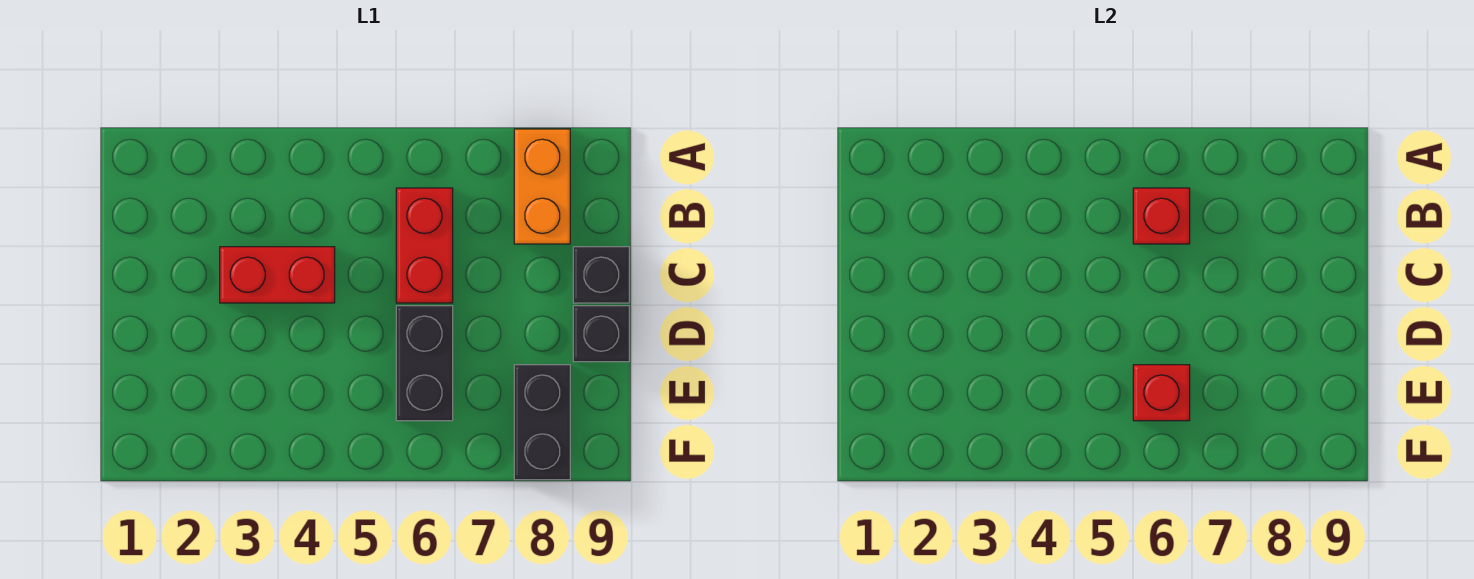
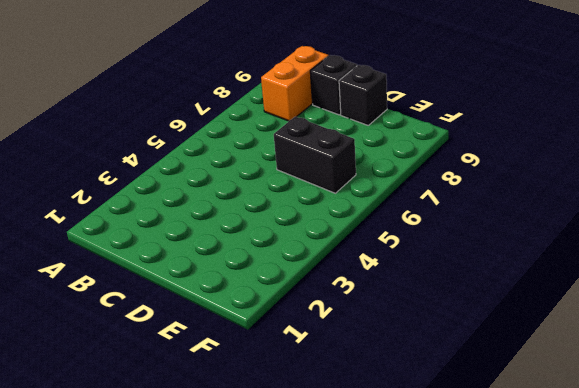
orange brick B8:B9 level 1 -> orange brick A8:B8 level 1
none -> red brick B6:C6 level 1
none -> red brick C3:C4 level 1

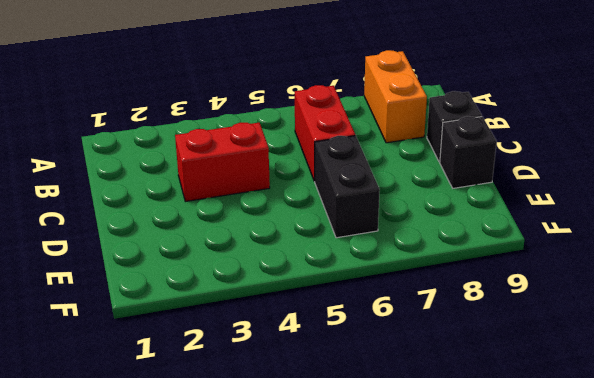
none -> black brick E8:F8 level 1
none -> red brick B6 level 2

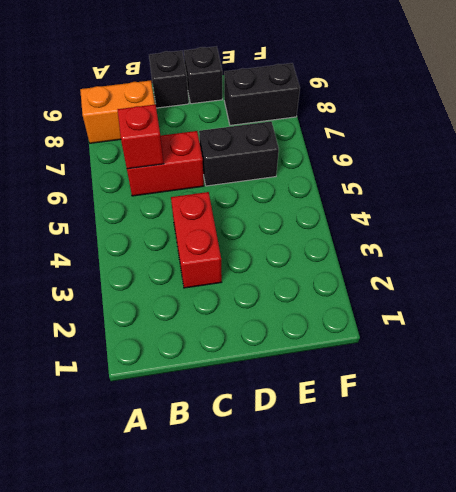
none -> red brick E6 level 2

